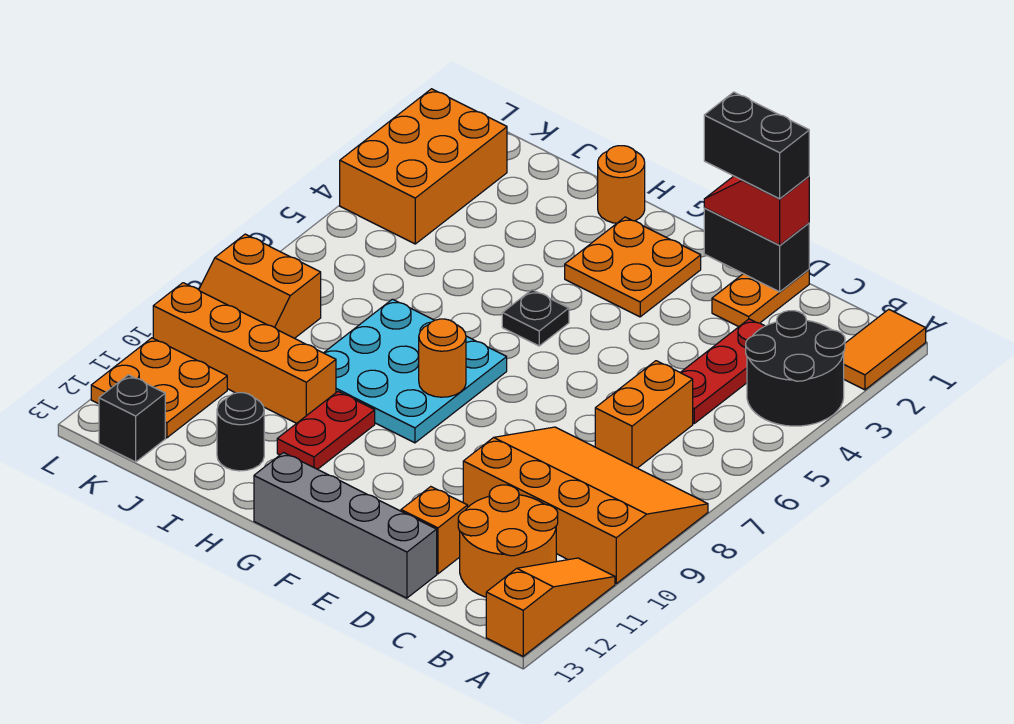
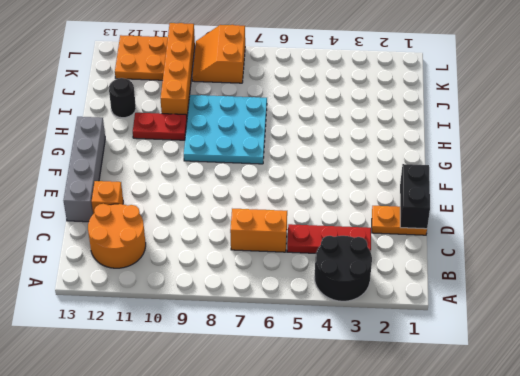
none -> orange tile A1:A2 level 1
none -> orange slope A8:D10 level 1 top 10
none -> orange slope A11:A13 level 1 top 13

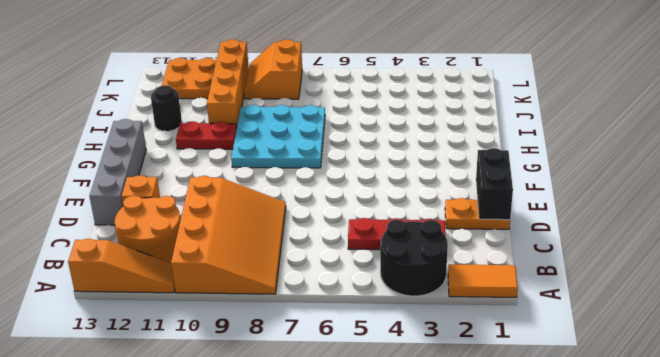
none -> orange brick C6:C7 level 1
none -> orange plate F2:G3 level 1
none -> black plate G5 level 1

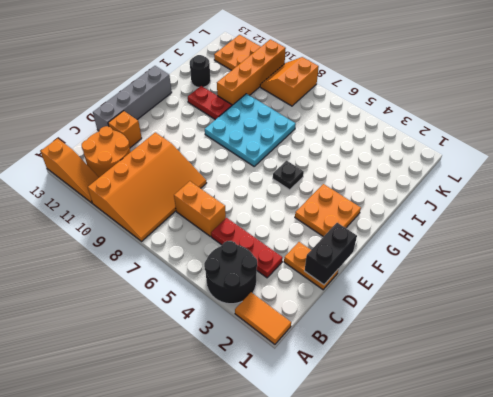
none -> orange round brick H1 level 1
none -> orange brick K2:L4 level 1
none -> black brick K13 level 1

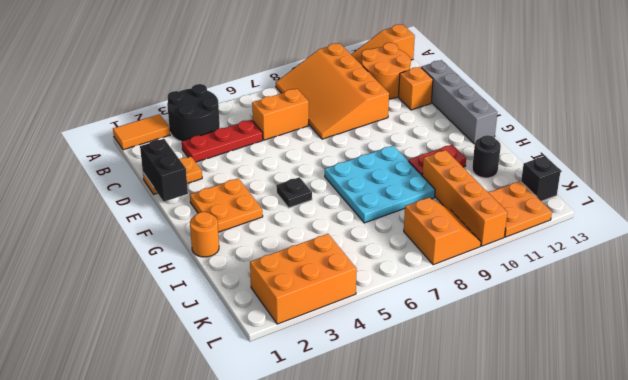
none -> orange round brick G8 level 2
none -> red slope D1:E1 level 3 top D
none -> black brick D1:E1 level 4

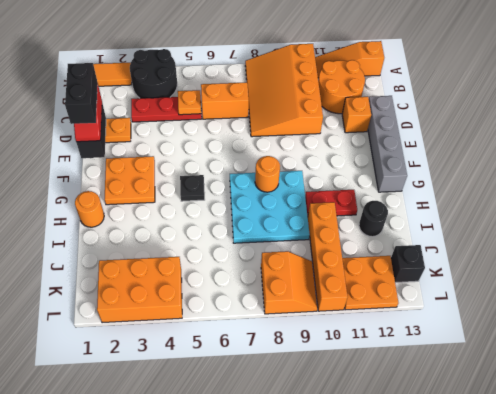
orange plate C5 level 2 -> none

